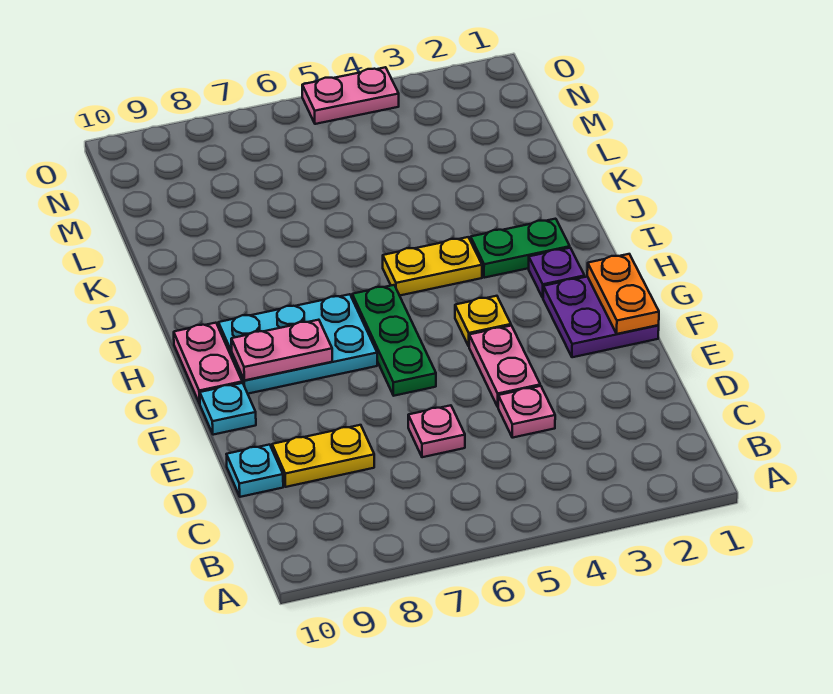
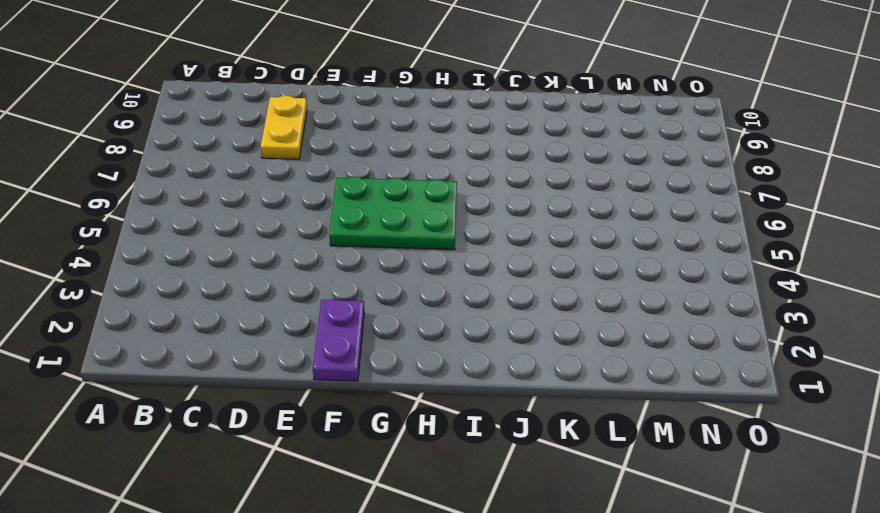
purple plate F1:F2 level 1 -> purple plate F1:G2 level 1
green plate F5:H6 level 1 -> green plate F6:H6 level 1
none -> pink plate D4 level 1
none -> pink plate D6 level 1
none -> cyan plate D10 level 1

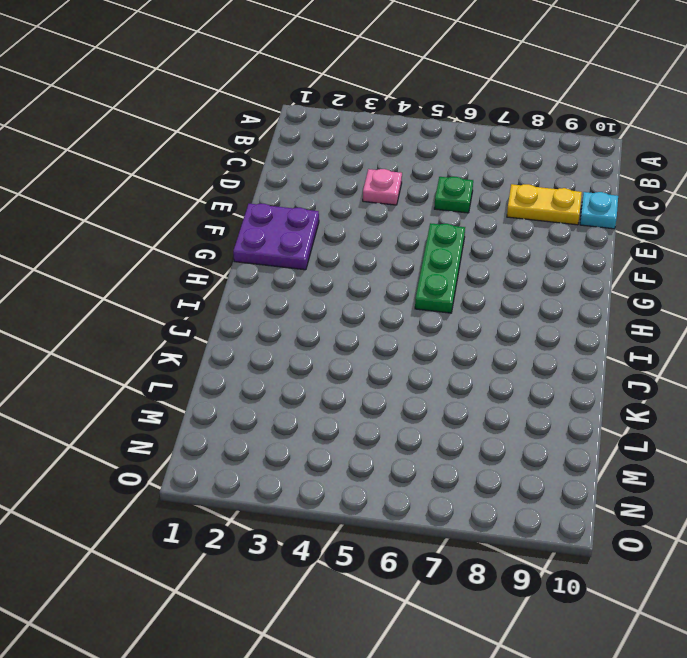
green plate D6 level 1 -> pink plate D6 level 1
none -> pink plate E4:F4 level 1
none -> cyan plate F10 level 1
none -> yellow plate G4 level 1

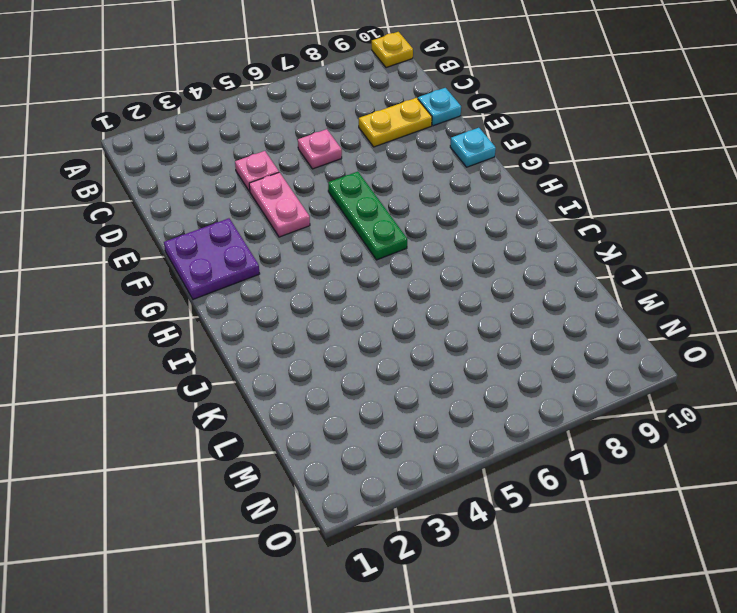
yellow plate A10 level 1 -> yellow plate G4 level 1
none -> cyan plate G7:H9 level 1
none -> pink plate G10:H10 level 1
none -> purple plate H2 level 1

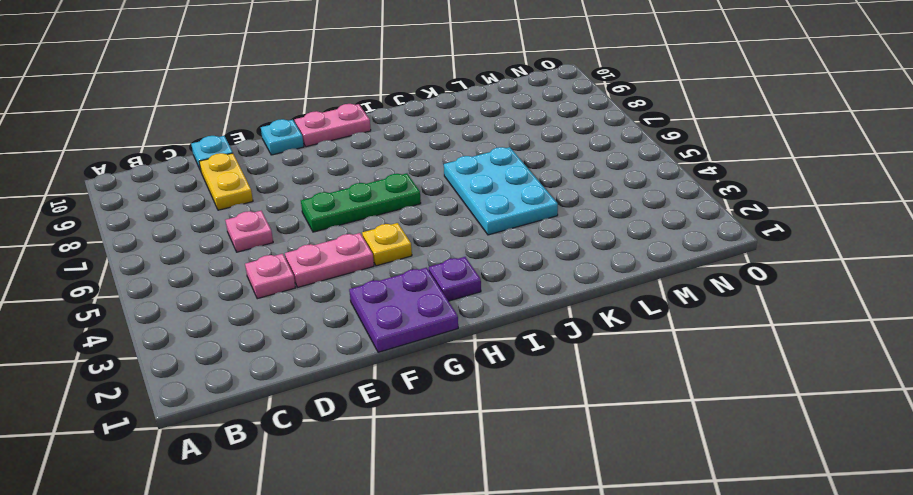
cyan plate J4:K6 level 1 -> cyan plate G7:H9 level 1
none -> green plate I2:I3 level 1
none -> yellow plate I4:I5 level 1
none -> pink plate O4:O5 level 1

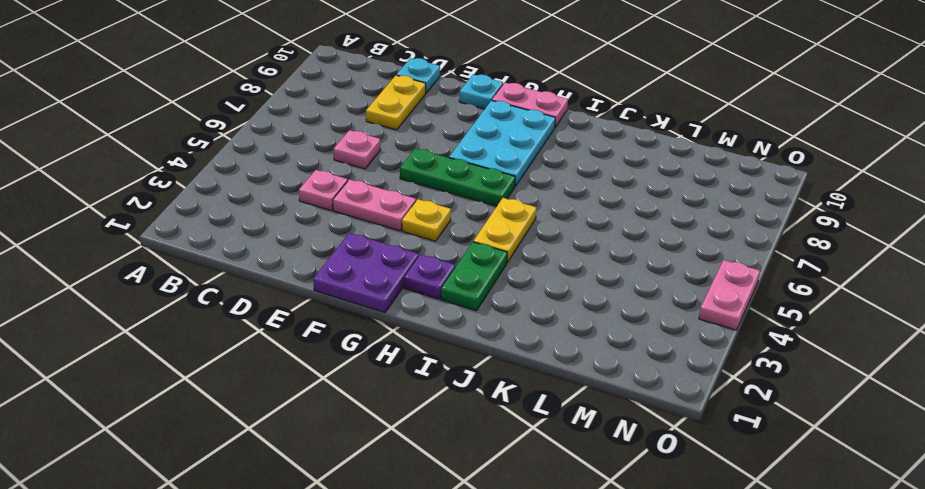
none -> orange plate F1:G1 level 2
none -> pink plate G8:G9 level 2

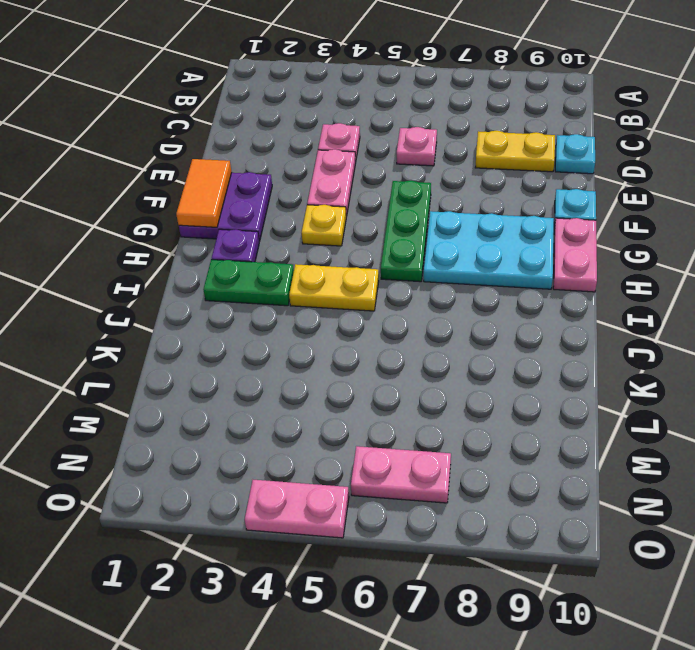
orange tile F1:G1 level 2 -> orange plate F1:G1 level 2
pink plate N6:N7 level 1 -> pink plate G8:G9 level 2

